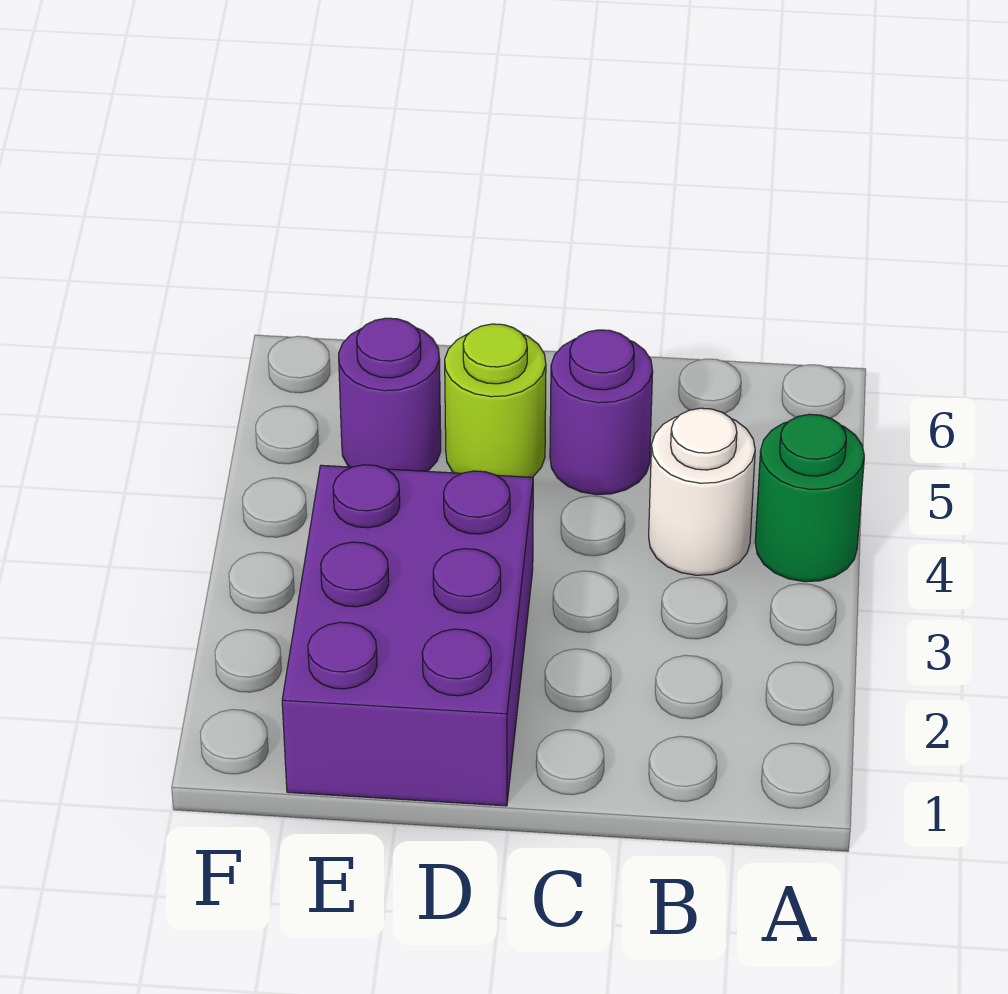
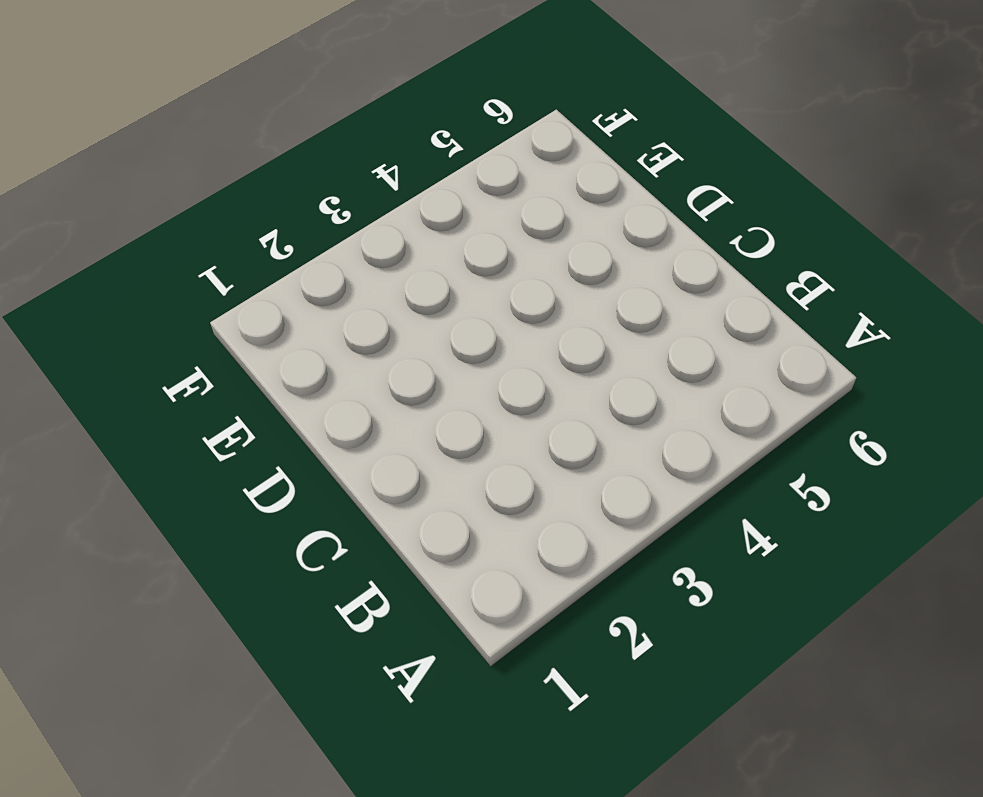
none -> green round brick A4 level 1
none -> white round brick B4 level 1

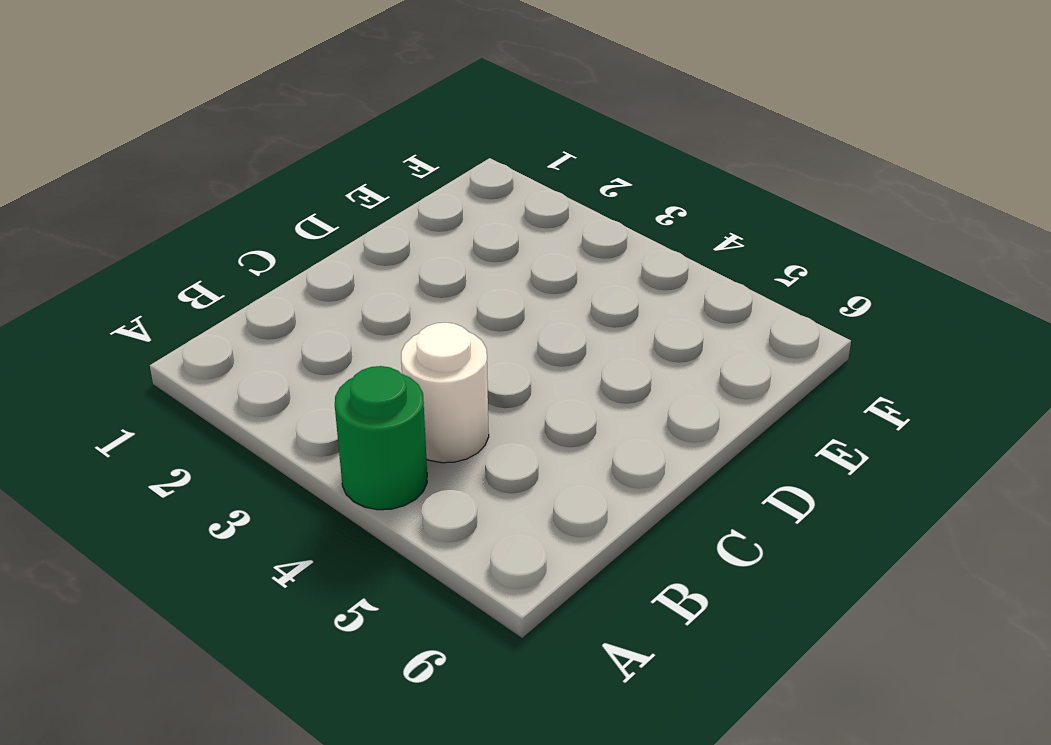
none -> purple round brick C5 level 1
none -> purple brick D1:E3 level 1

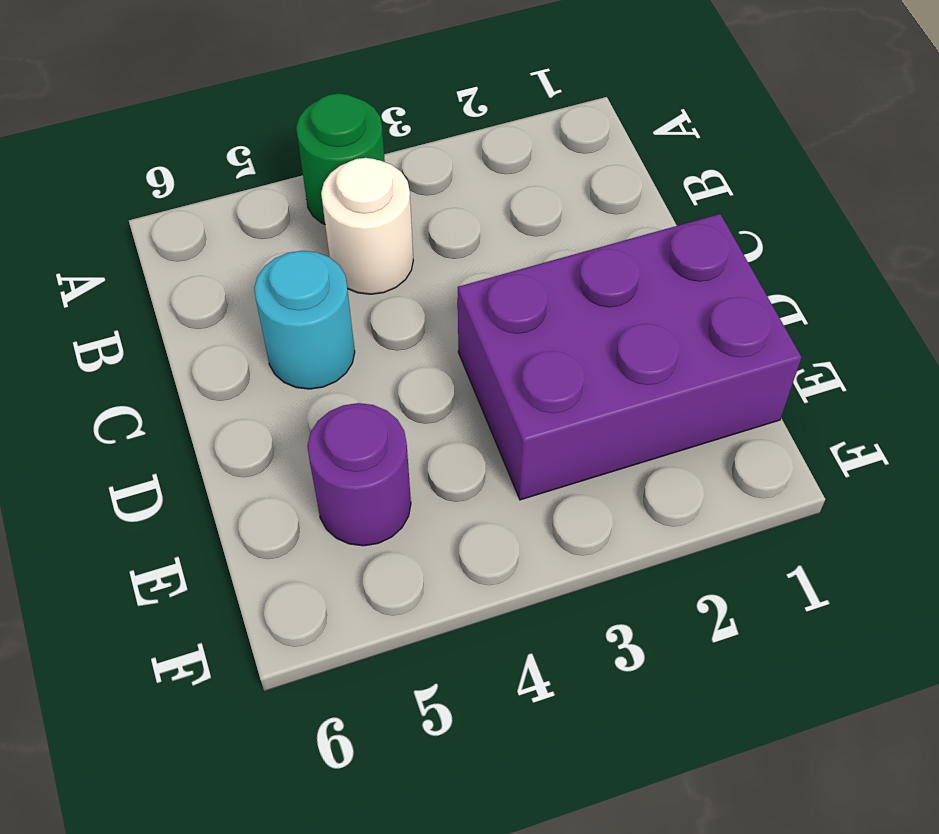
cyan round brick C5 level 1 -> purple round brick C5 level 1
none -> lime round brick D5 level 1

